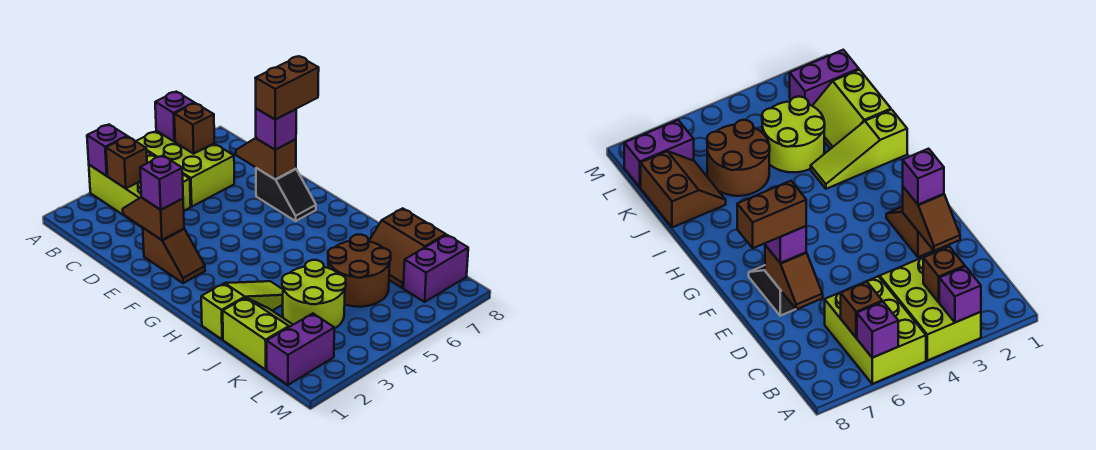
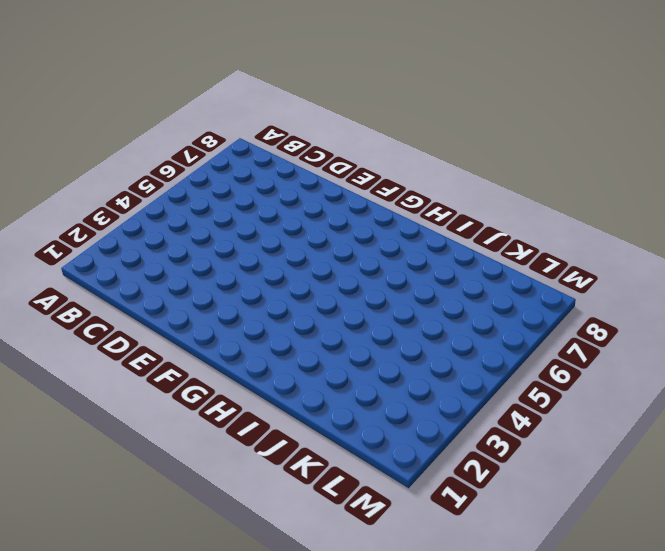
none -> lime brick A3:C4 level 1
none -> lime brick A5:C6 level 1
none -> brown slope E2:F2 level 1 top E

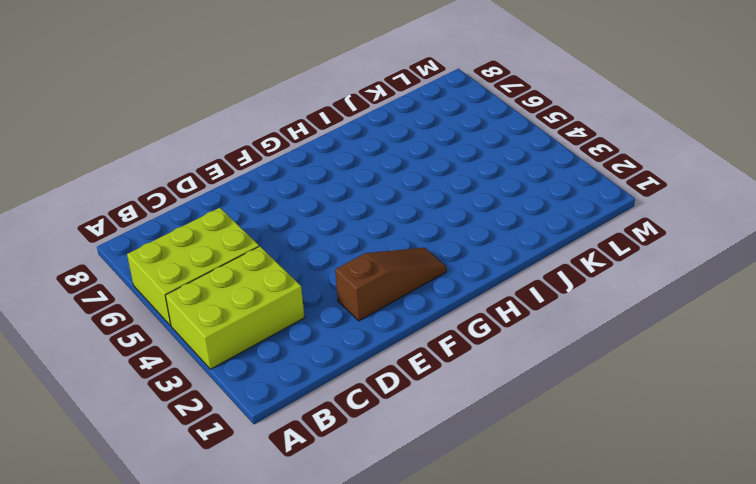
brown slope E2:G2 level 1 top E -> brown slope E2:F2 level 1 top E
none -> black slope E7:F7 level 1 top E
none -> lime slope I1:I3 level 1 top 1
none -> lime slope J1:K2 level 1 top 1

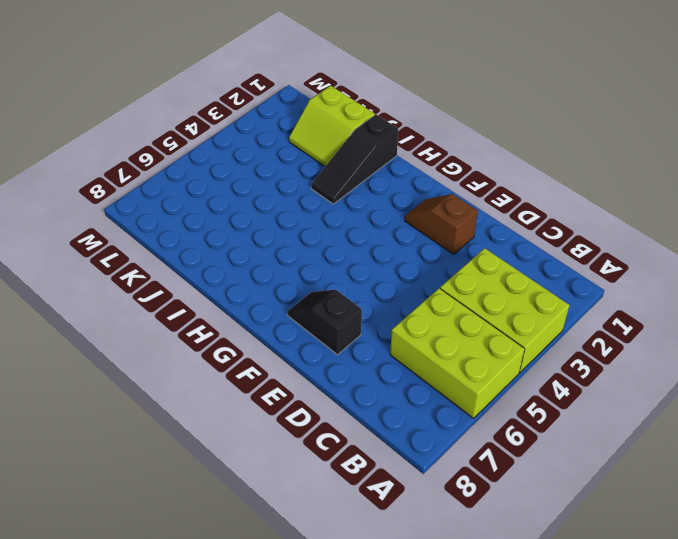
black slope I1:I3 level 1 top 1 -> lime slope I1:I3 level 1 top 1
none -> lime round brick J3:K4 level 1
none -> brown round brick J5:K6 level 1
none -> brown slope J7:K8 level 1 top 8

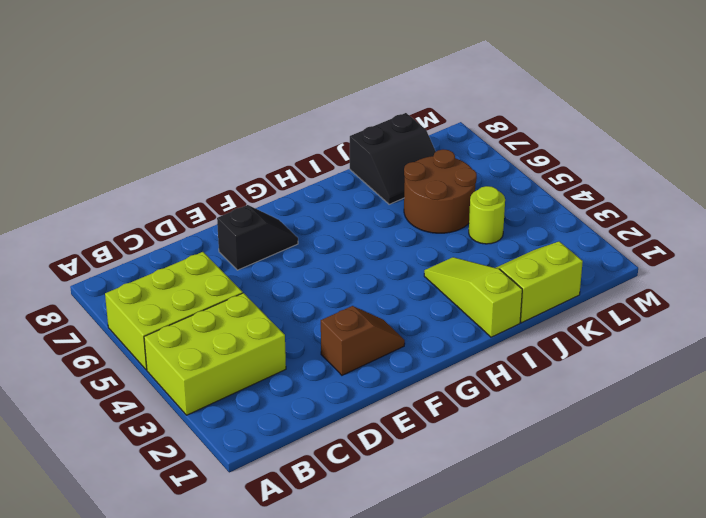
black slope J7:K8 level 1 top 8 -> brown slope J7:K8 level 1 top 8
lime round brick K4 level 1 -> lime round brick J3:K4 level 1
none -> purple brick L1:L2 level 1
none -> purple brick L7:L8 level 1
none -> purple brick A3 level 2

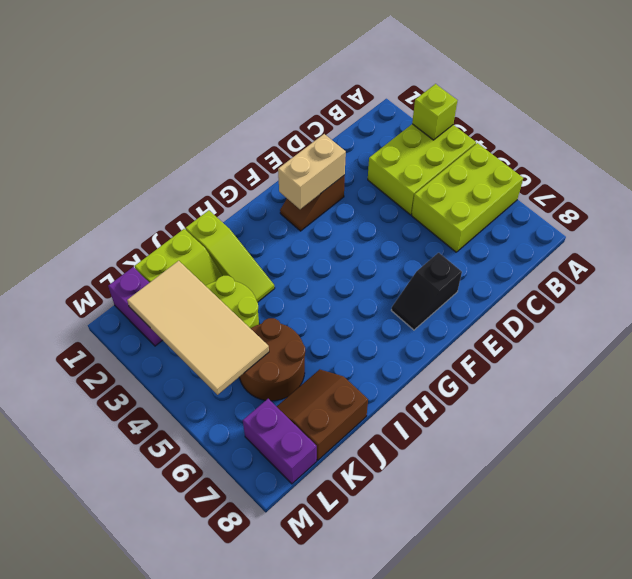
lime brick A3 level 2 -> purple brick A3 level 2
tan brick E2:F2 level 2 -> brown slope D2:E2 level 2 top E
tan tile K2:L5 level 2 -> none
none -> purple brick A6 level 2
none -> brown brick B3 level 2
none -> brown brick B6 level 2

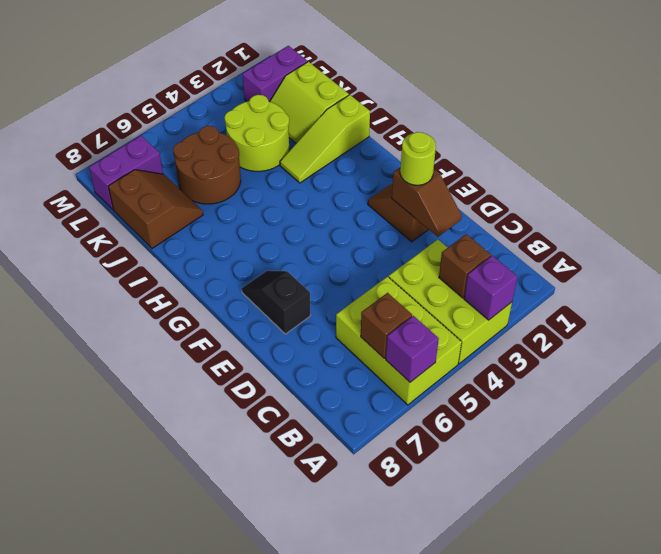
lime round brick E2 level 3 -> purple brick E2 level 3
none -> brown slope D7:E7 level 2 top E
none -> purple brick E7 level 3
none -> brown brick E7:E8 level 4

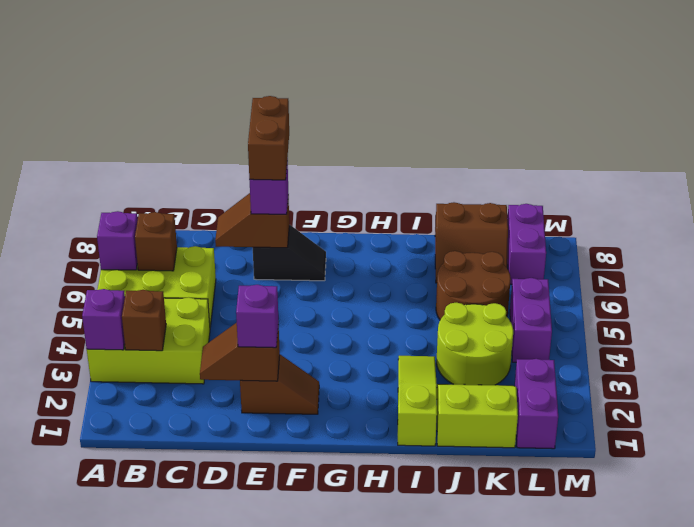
purple brick L4:L5 level 1 -> none

